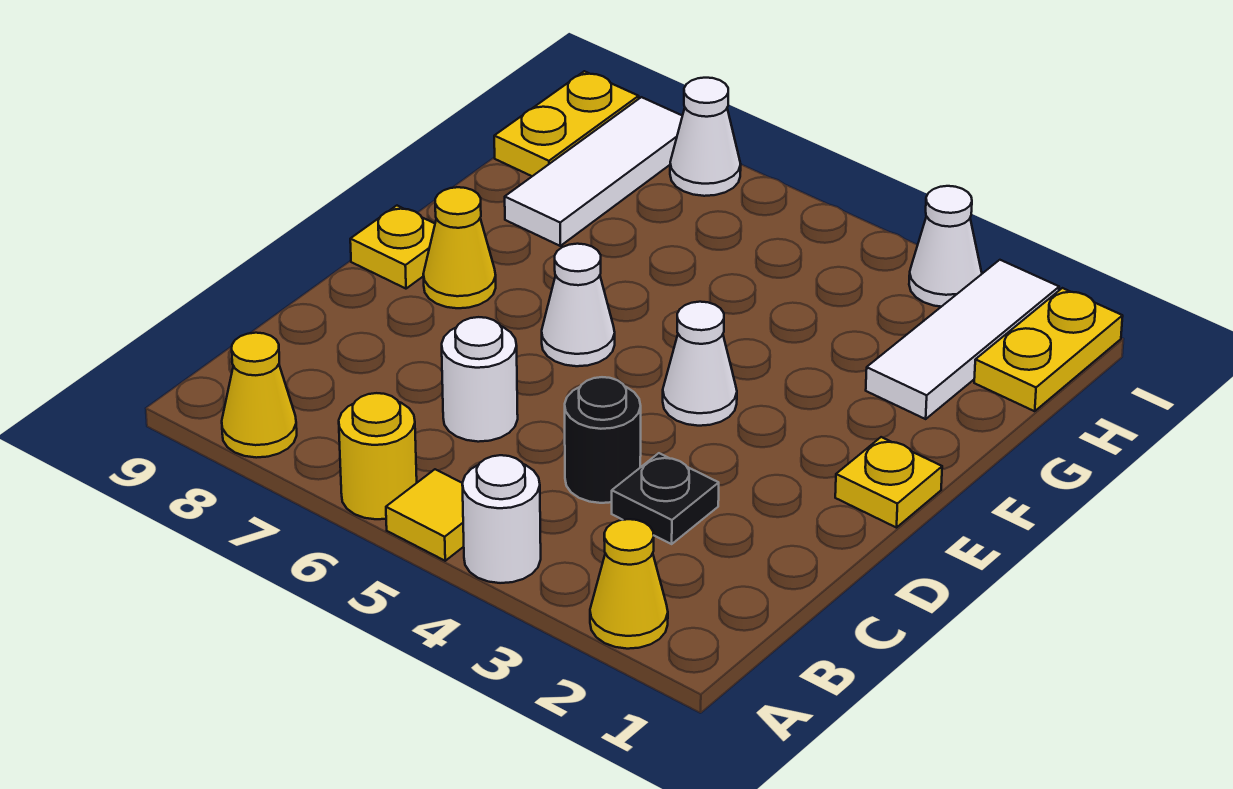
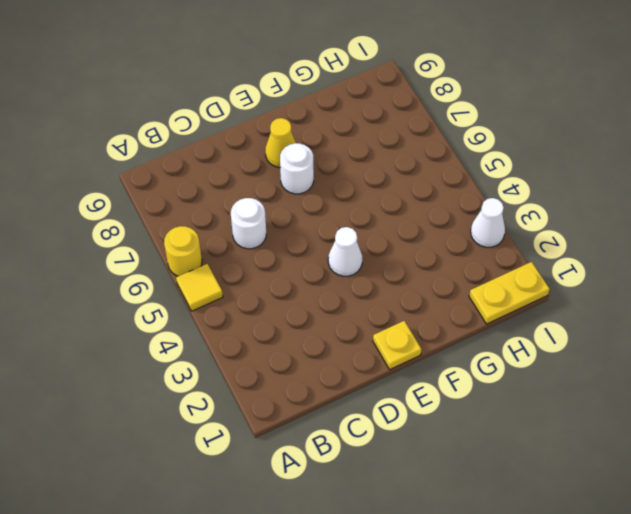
white round brick E7 level 1 -> white round brick A4 level 1
none -> yellow cone A2 level 1
none -> yellow cone A8 level 1
none -> black plate C3 level 1

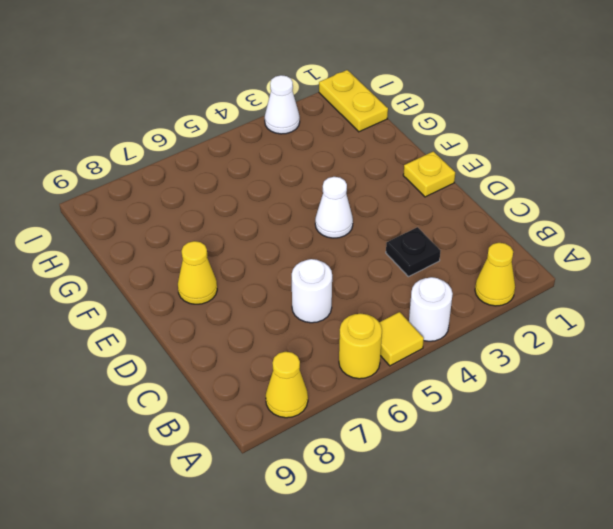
none -> black round brick C4 level 1
none -> white cone E6 level 1
none -> yellow plate E9 level 1

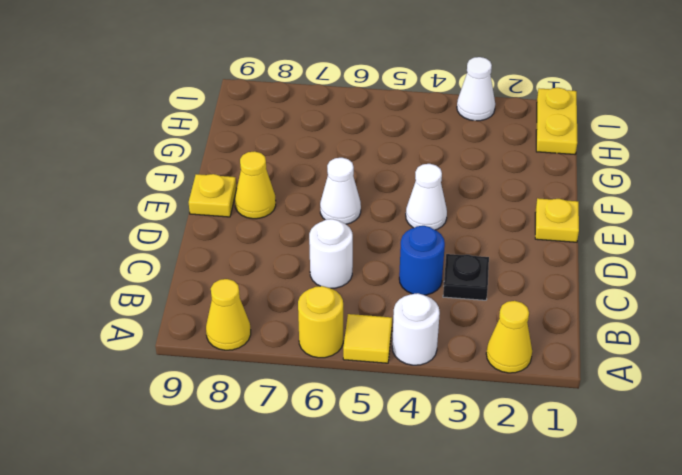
blue round brick C4 level 1 -> black round brick C4 level 1
none -> white tile G2:I2 level 1
none -> white tile G8:I8 level 1
none -> yellow plate H9:I9 level 1

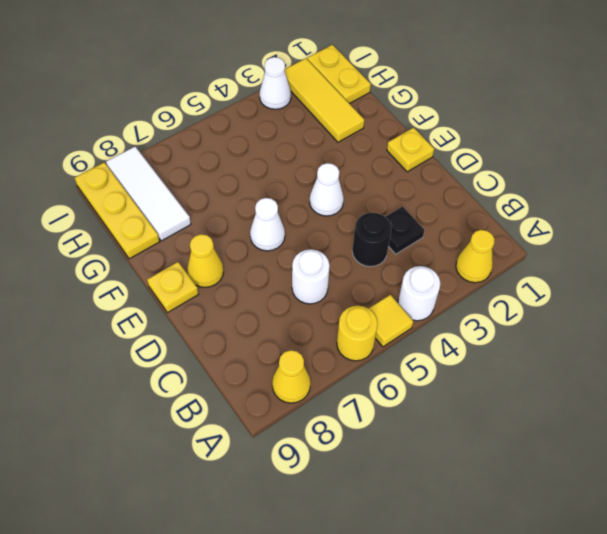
yellow tile G2:I2 level 1 -> white tile G2:I2 level 1
yellow plate G9:I9 level 1 -> yellow plate H9:I9 level 1
none -> white cone I7 level 1

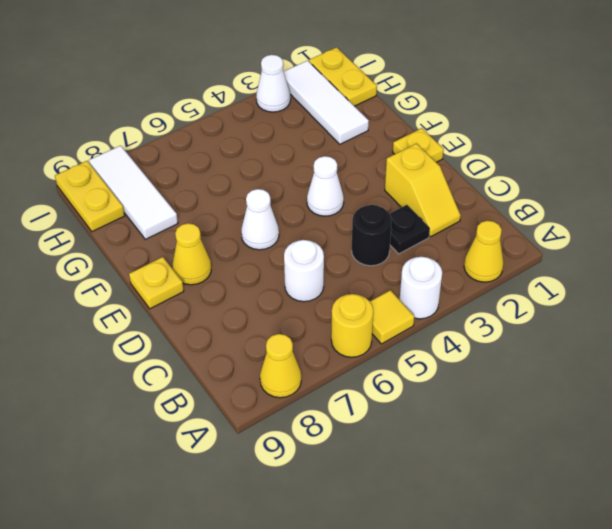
yellow slope C2:D2 level 1 top D -> none
none -> white cone I7 level 1

